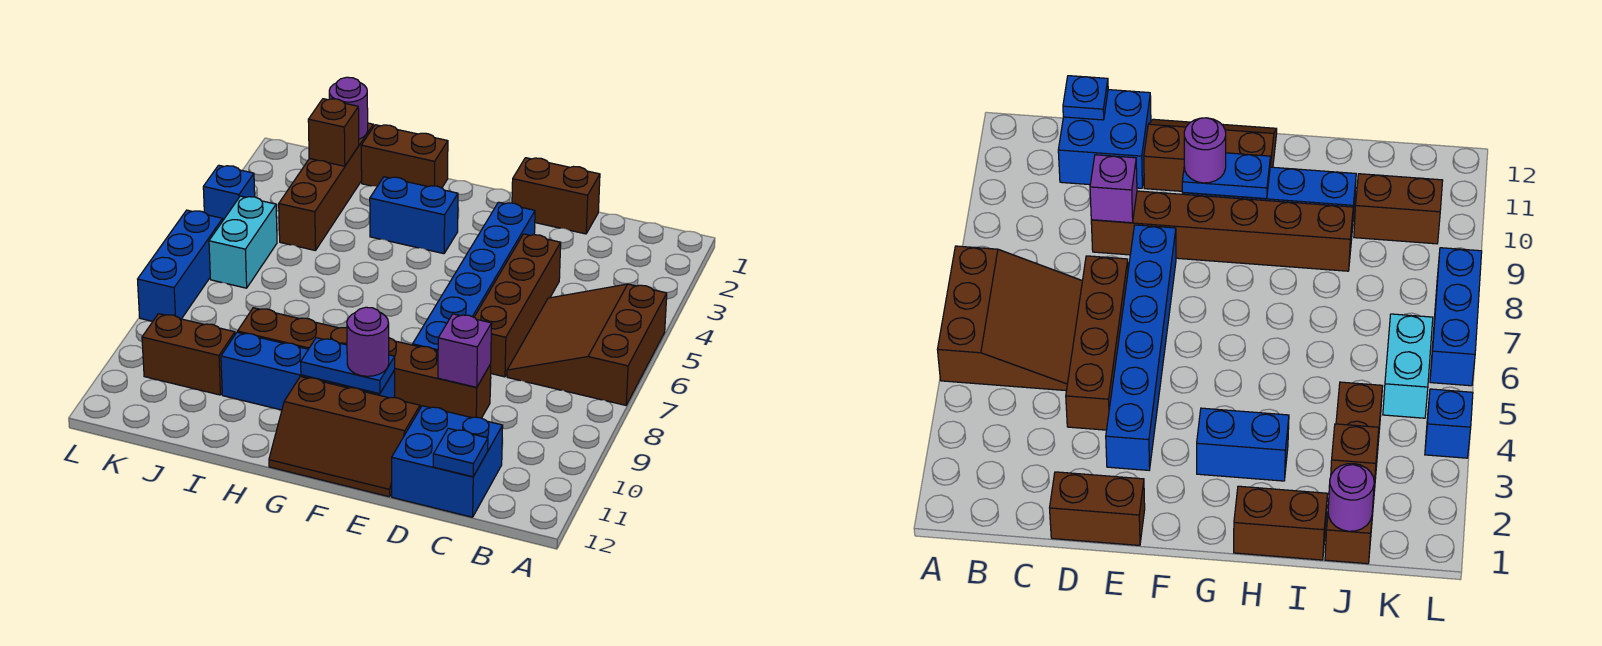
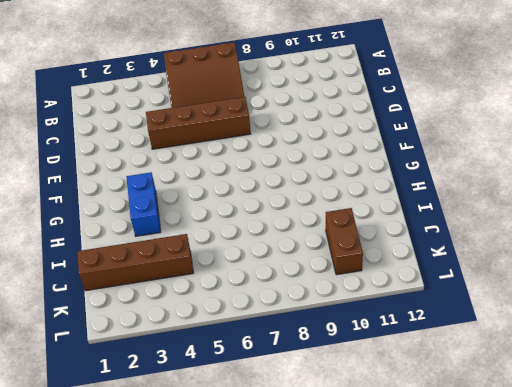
none -> blue brick C11:D12 level 1
none -> brown brick D1:E1 level 1
none -> brown brick D9:I9 level 1

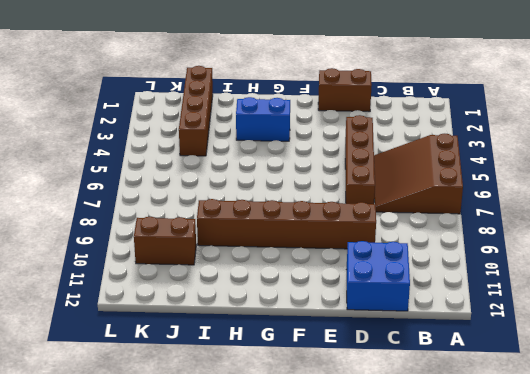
none -> blue brick E3:E8 level 1
none -> brown slope E11:G12 level 1 top 11
none -> blue brick F10:I10 level 1

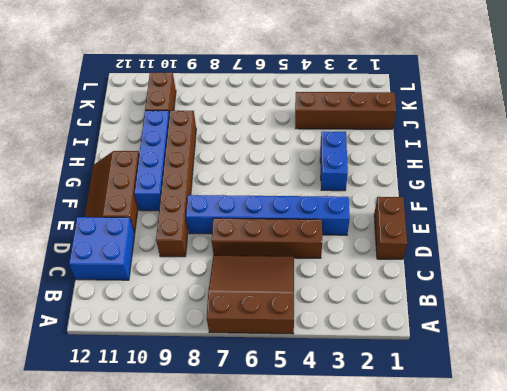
none -> brown brick H1:I1 level 1
none -> cyan brick K5:K6 level 1
none -> blue brick L4 level 1

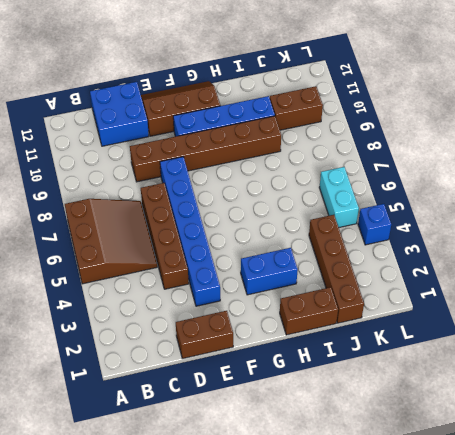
none -> blue brick L6:L8 level 1
none -> blue plate C12 level 2
none -> purple brick D9 level 2

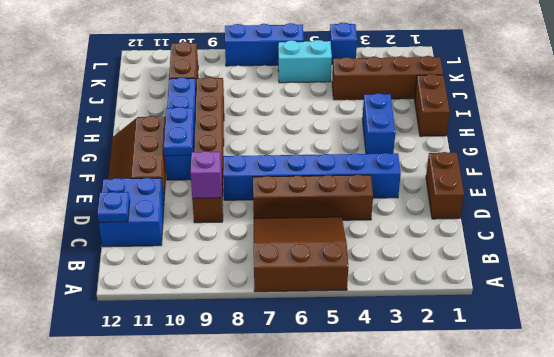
none -> purple round brick J1 level 2
none -> brown brick J2 level 2
none -> purple round brick F10 level 3

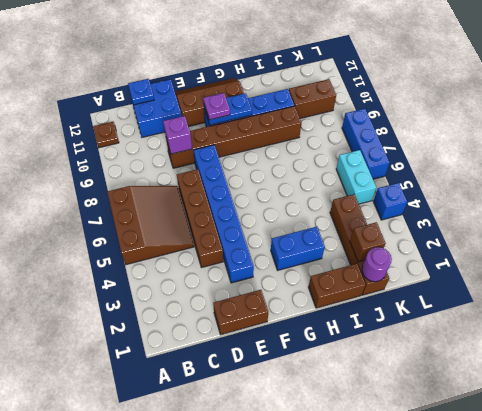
brown plate A11 level 1 -> none
purple plate F10 level 3 -> purple round brick F10 level 3

